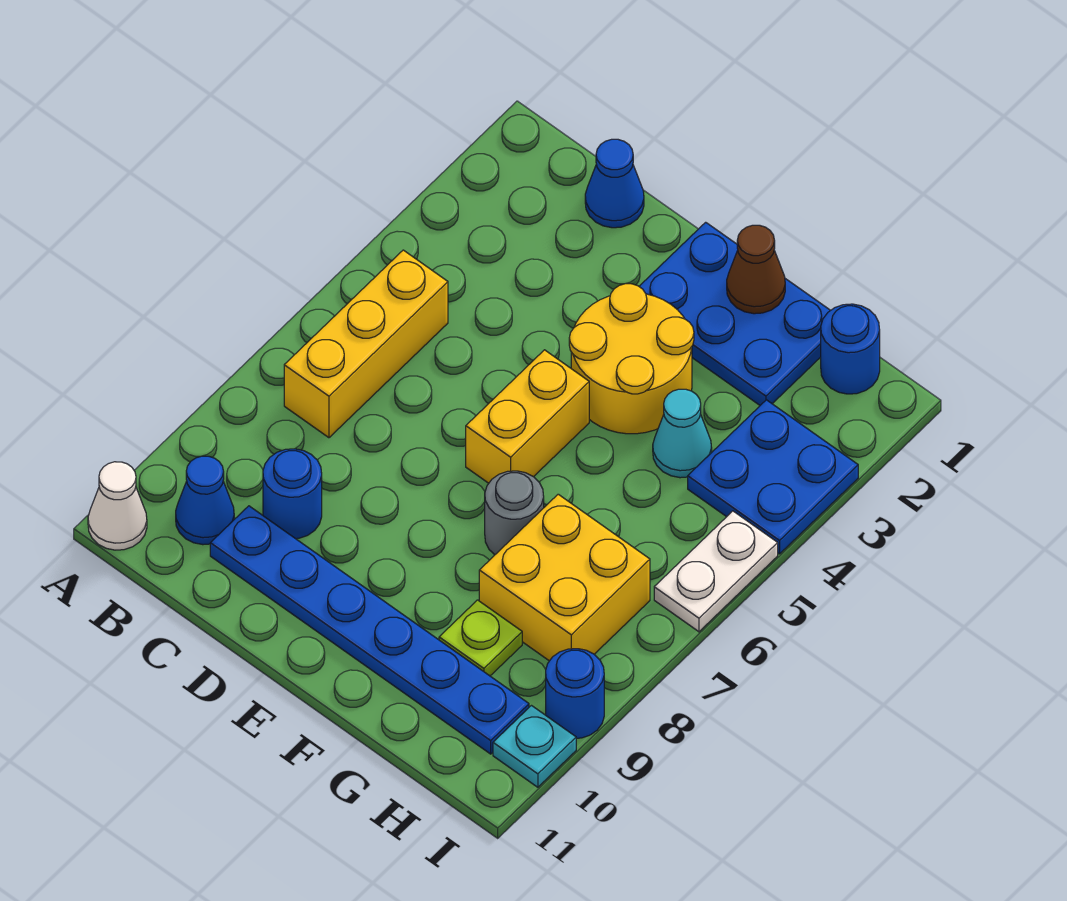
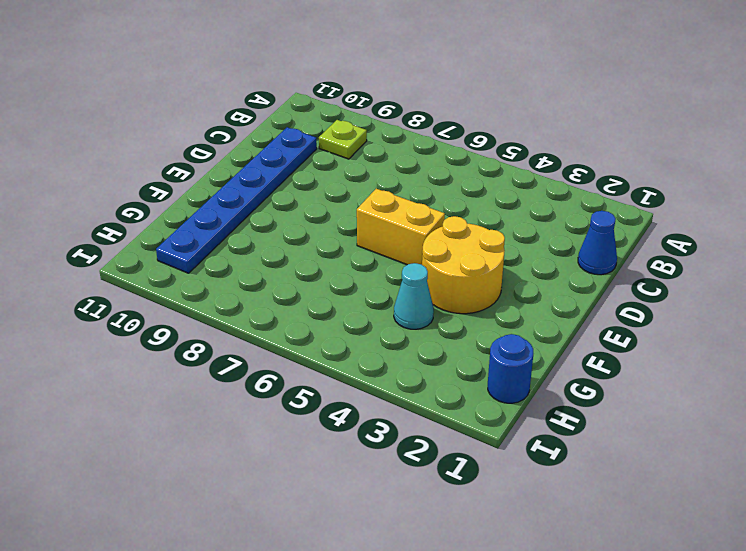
lime plate B9 level 1 -> lime plate G9 level 1
none -> white cone A11 level 1
none -> yellow brick B5:B7 level 1
none -> blue cone B10 level 1

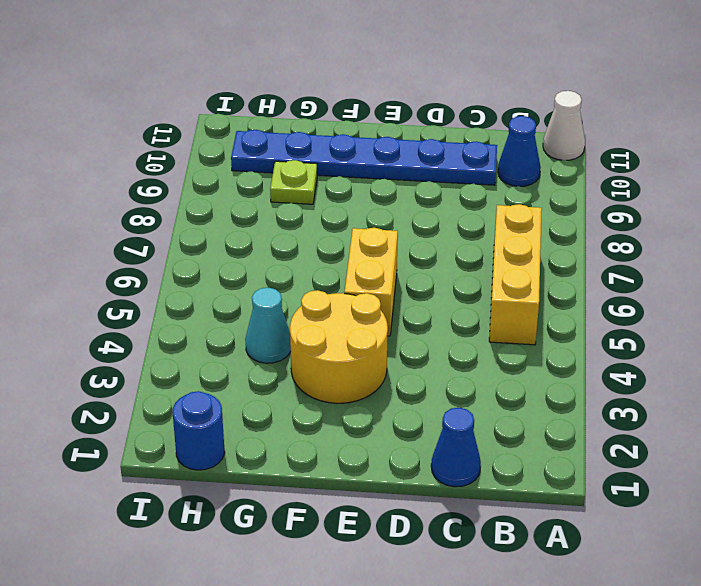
none -> blue round brick C9 level 1
none -> blue plate E1:G2 level 1
none -> grey round brick F7 level 1

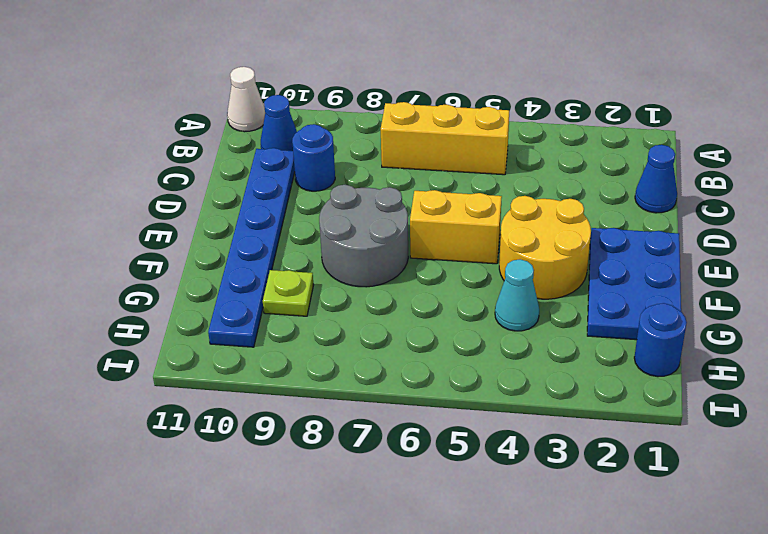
grey round brick E7:F8 level 1 -> grey round brick F7 level 1
none -> yellow brick G7:H8 level 1
none -> blue plate H3:I4 level 1
none -> white plate I5:I6 level 1

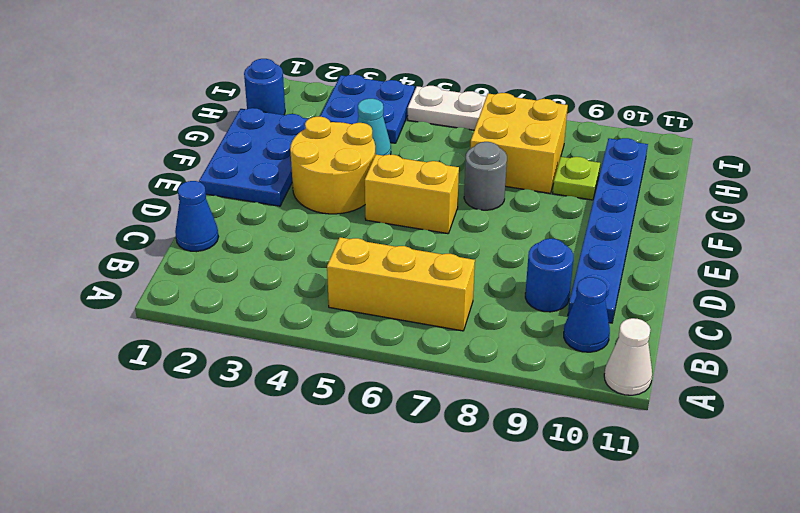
none -> blue round brick I9 level 1
none -> cyan plate I10 level 1
none -> brown cone F1 level 2

